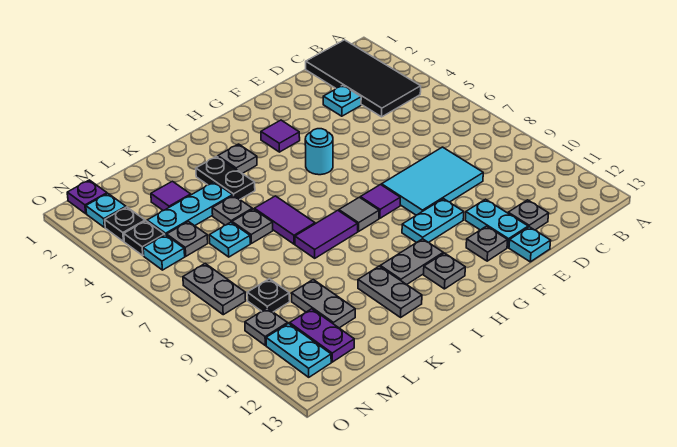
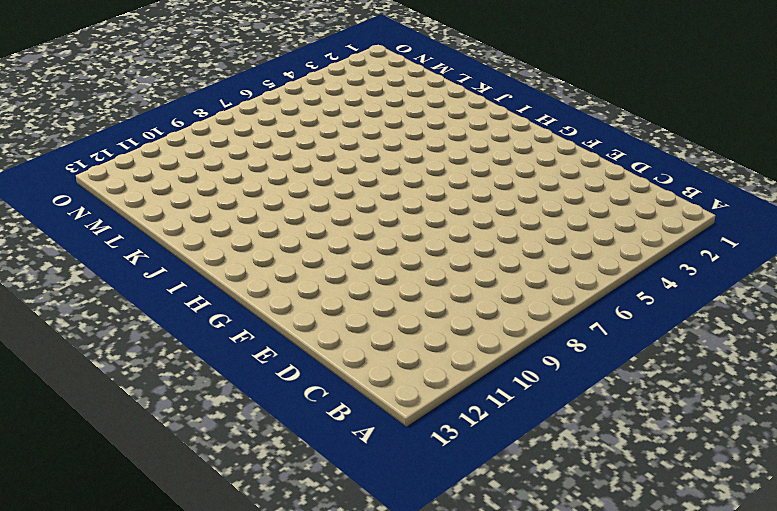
none -> black tile B1:C4 level 1
none -> cyan plate D3 level 1
none -> cyan tile D8:F9 level 1
none -> grey plate D12 level 1

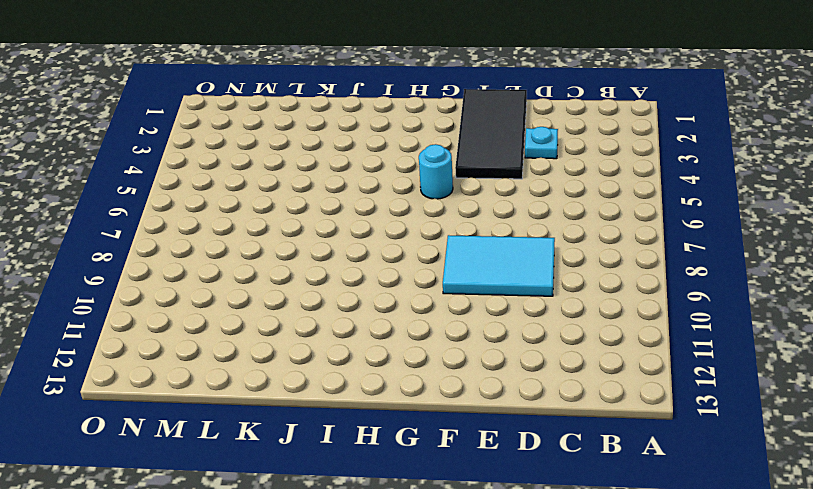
black tile E1:F4 level 1 -> black tile B1:C4 level 1
none -> grey plate D12 level 1
none -> cyan plate E11:E12 level 1
none -> cyan plate E13 level 1
none -> cyan plate F10:G10 level 1

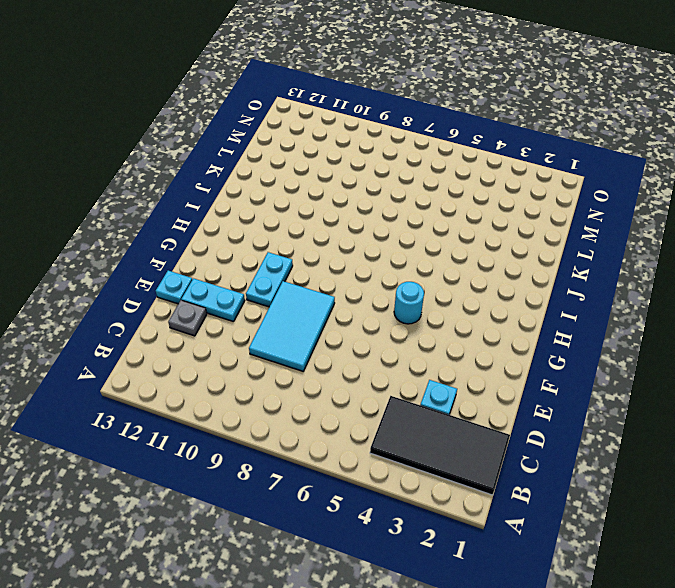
none -> grey plate F12 level 1
none -> purple tile G3 level 1
none -> purple tile G8 level 1
none -> grey tile H8 level 1

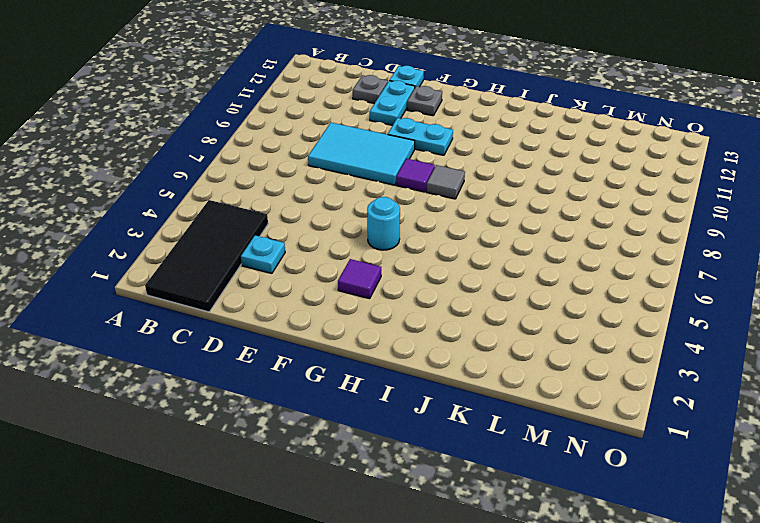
none -> grey plate H11:I11 level 1
none -> grey plate H12 level 1
none -> grey plate I3 level 1
none -> purple tile I8:J8 level 1

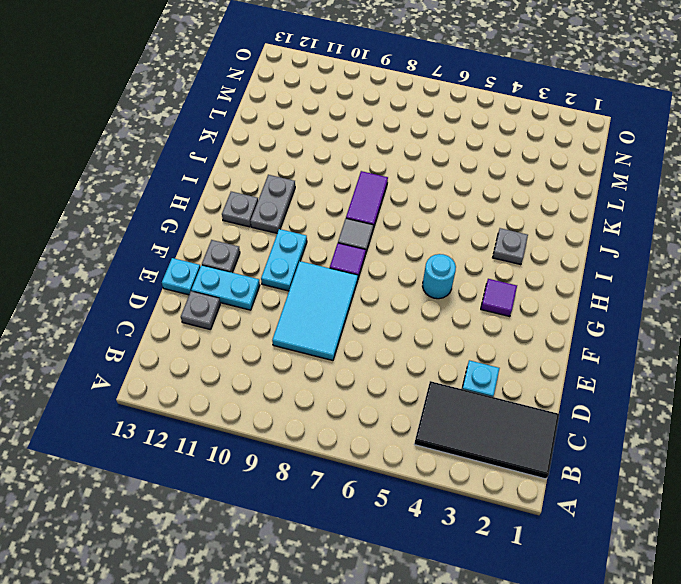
none -> black plate J3:J4 level 1
none -> purple tile J6:J7 level 1
none -> grey plate J11:J12 level 1
none -> cyan plate K4:M4 level 1

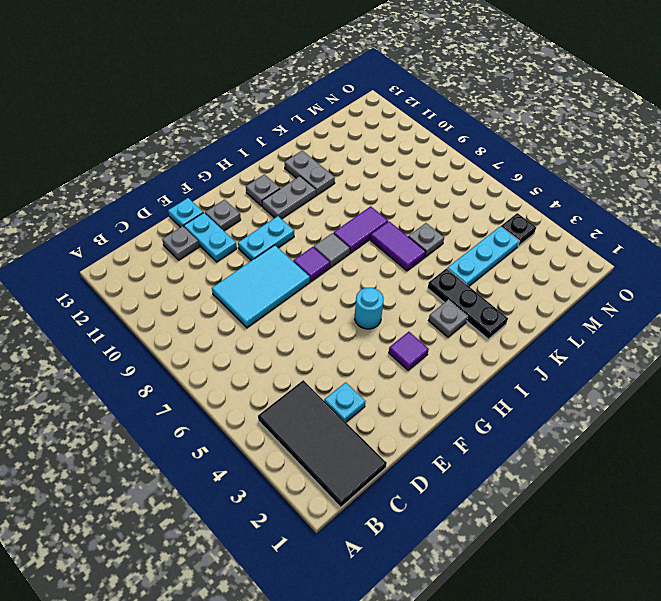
black plate J2:J4 level 1 -> black plate J3:J4 level 1
none -> grey plate K5 level 1
none -> purple tile L3 level 1
none -> cyan plate L6 level 1
none -> grey plate L10:L11 level 1

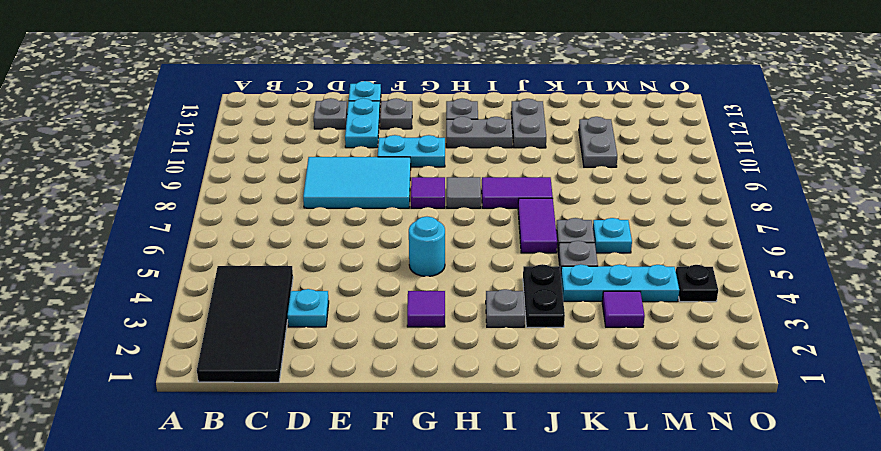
none -> grey plate M5 level 1
none -> black plate M9 level 1
none -> purple plate M11:M12 level 1
none -> purple plate N1 level 1

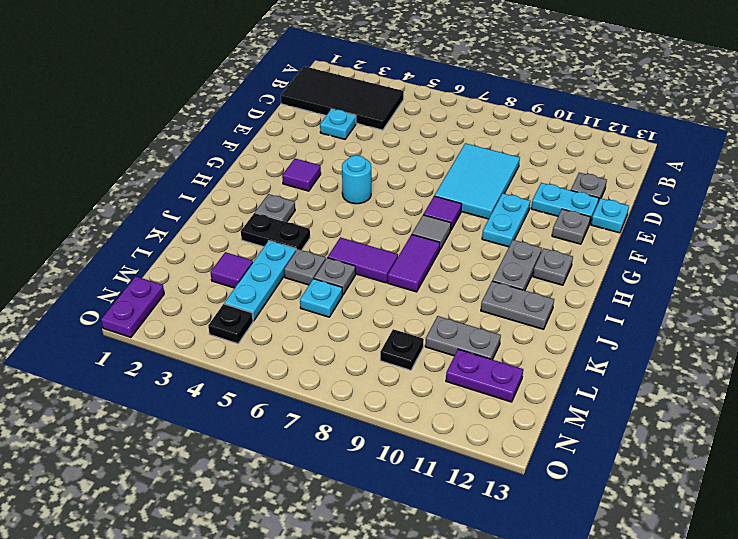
purple plate N1:O1 level 1 -> purple plate N1 level 1
none -> grey plate M5 level 1
none -> cyan plate N2 level 1
none -> black plate N3 level 1
none -> cyan plate N5 level 1

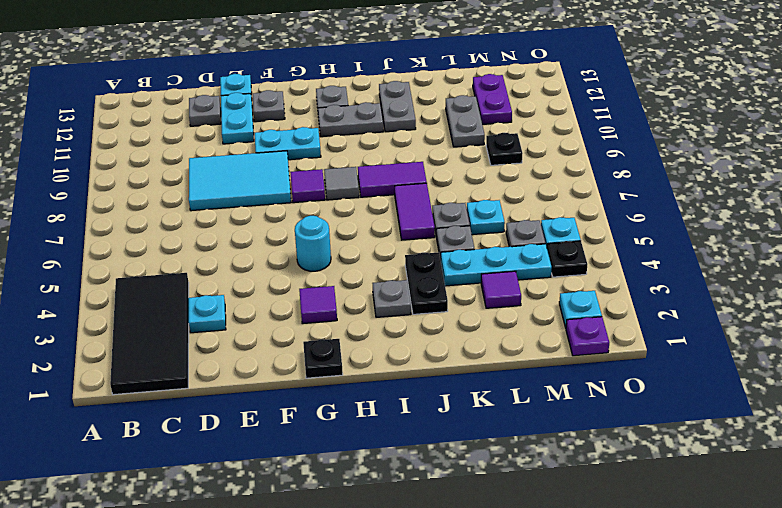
black plate G1 level 1 -> black plate N3 level 1
none -> grey plate N7:N8 level 1
none -> grey plate N10 level 1
none -> cyan plate N11:N12 level 1

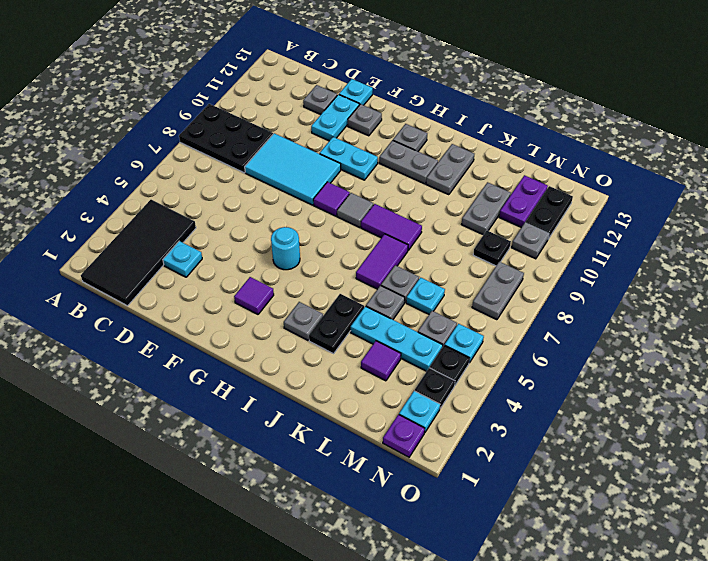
black plate A8:C9 level 1 -> none
black plate N11:N12 level 1 -> cyan plate N11:N12 level 1

